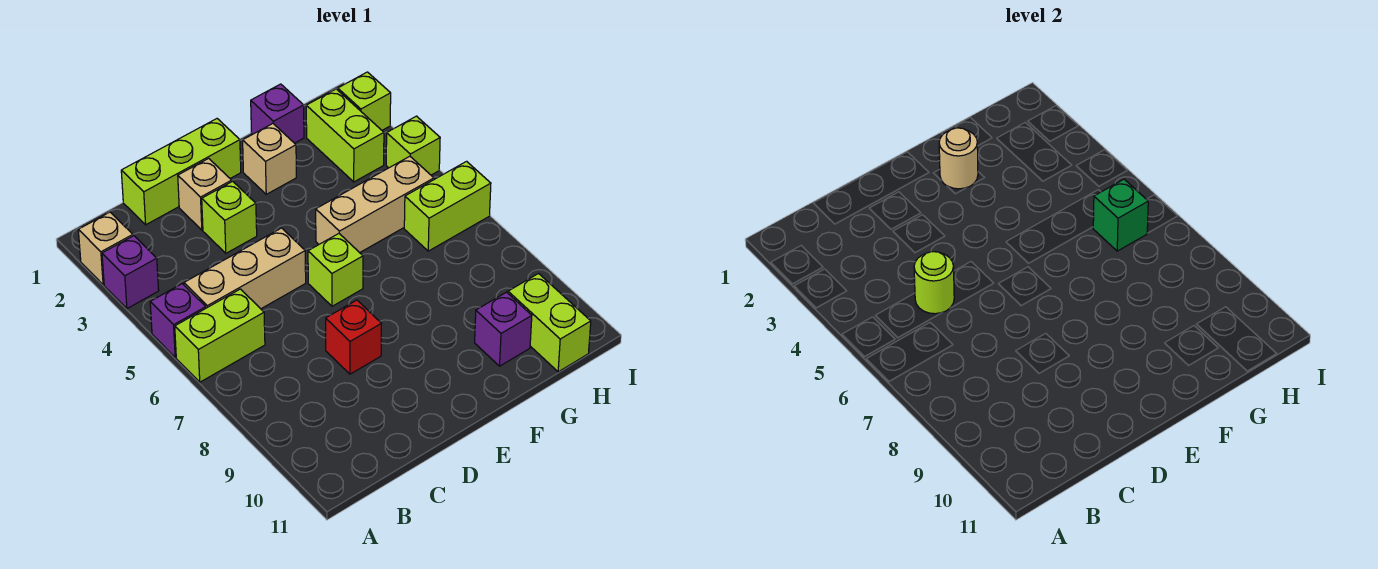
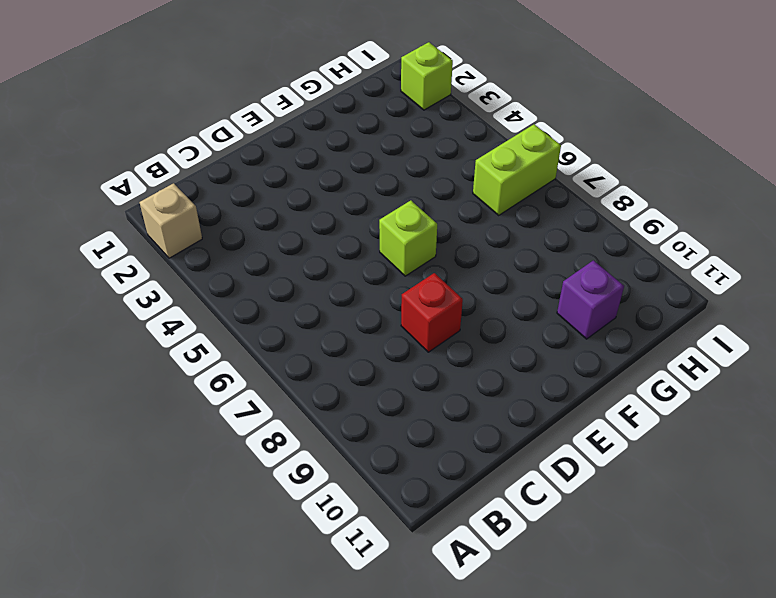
none -> purple brick A3 level 1
none -> purple brick A5 level 1
none -> lime brick A6:B6 level 1

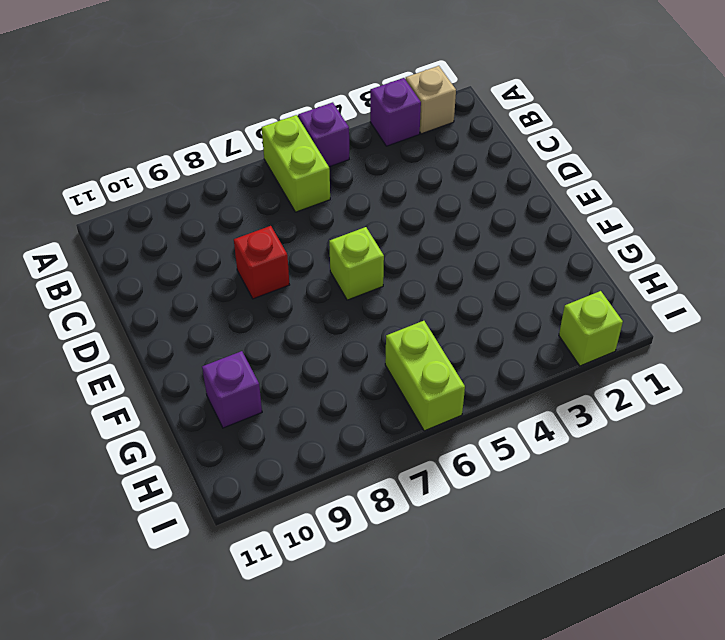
none -> tan brick B5:D5 level 1
none -> lime brick C1:E1 level 1
none -> tan brick D2 level 1

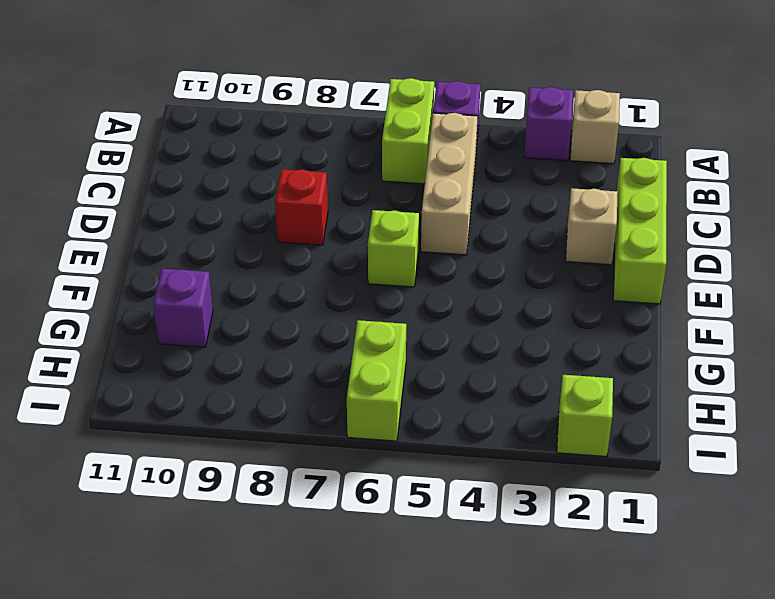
none -> lime brick D3 level 1
none -> tan brick F2 level 1
none -> tan brick F5:H5 level 1

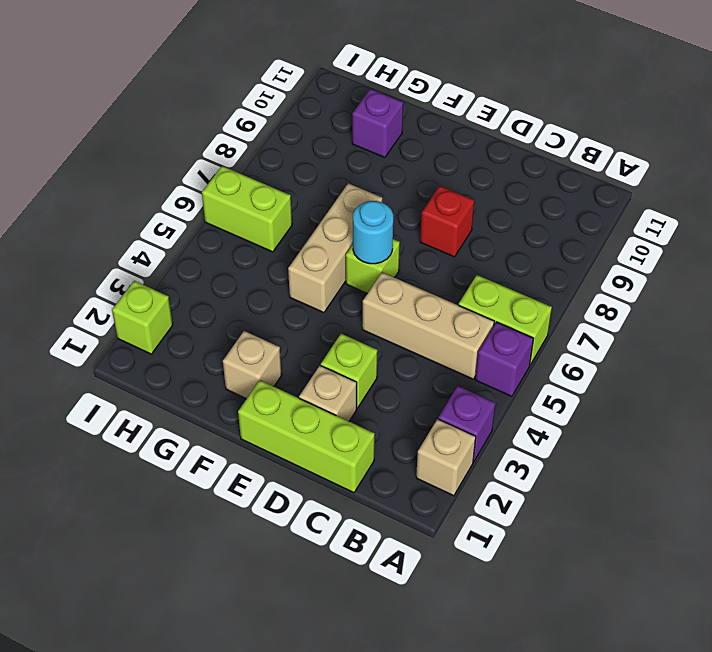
cyan round brick E6 level 2 -> none
tan brick F5:F7 level 1 -> tan brick F5:H5 level 1
none -> purple brick G1 level 1
none -> lime brick H2:H3 level 1
none -> lime brick H10:H11 level 1

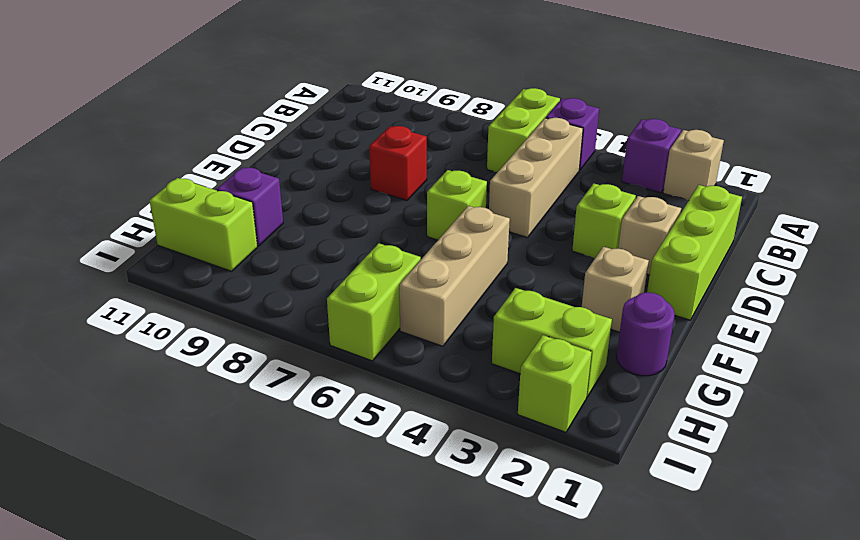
purple round brick G1 level 1 -> purple brick G1 level 1
none -> lime brick I4 level 1
none -> lime round brick C5 level 2
none -> tan round brick F2 level 2

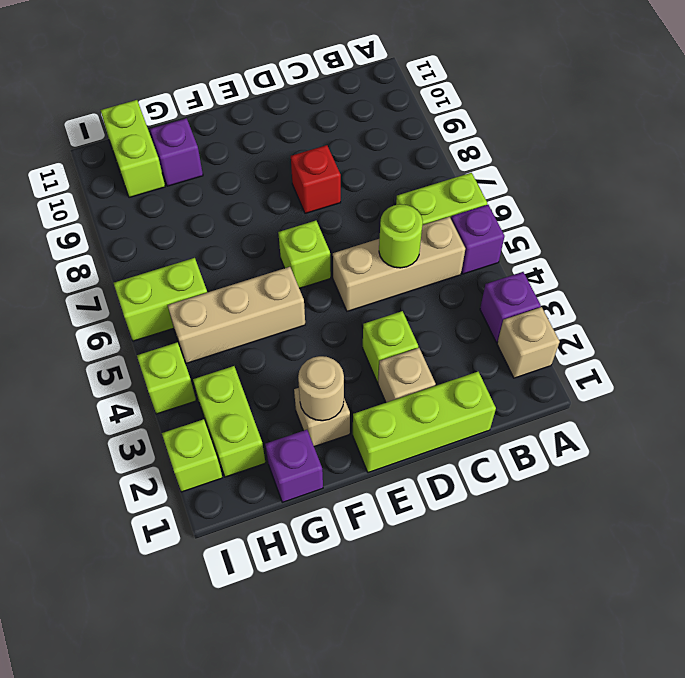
none -> green brick H6 level 2

